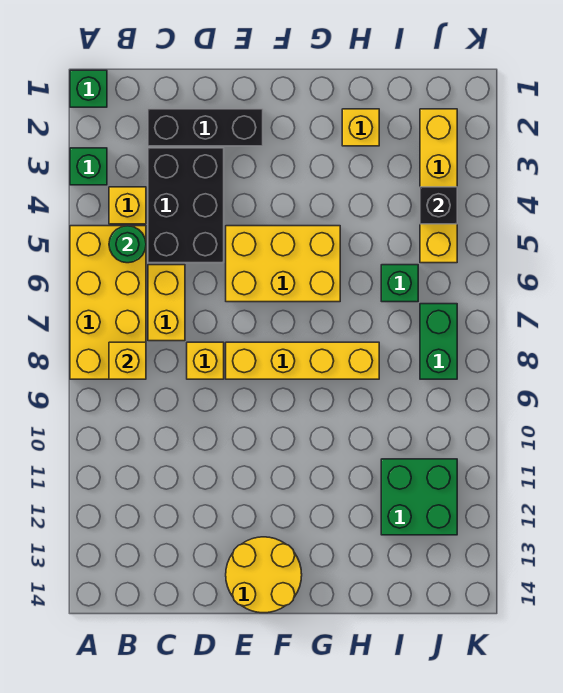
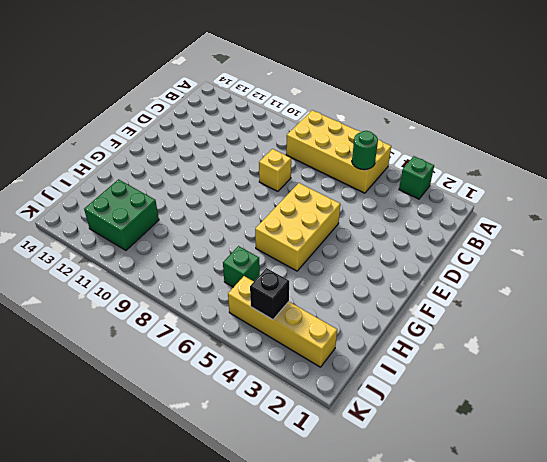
none -> green brick A1 level 1
none -> yellow brick B4 level 1
none -> black brick C2:E2 level 1

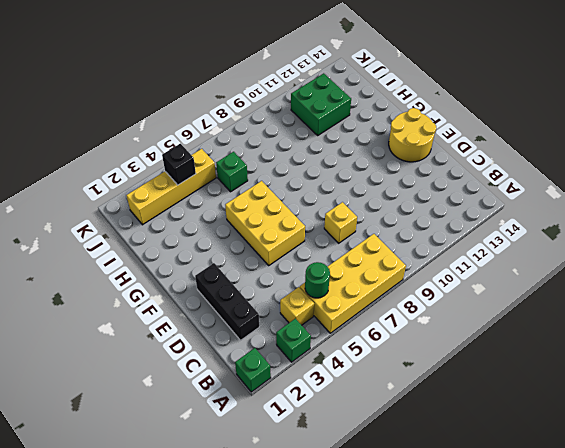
none -> black brick C3:D5 level 1
none -> yellow brick C6:C7 level 1
none -> yellow brick E8:H8 level 1

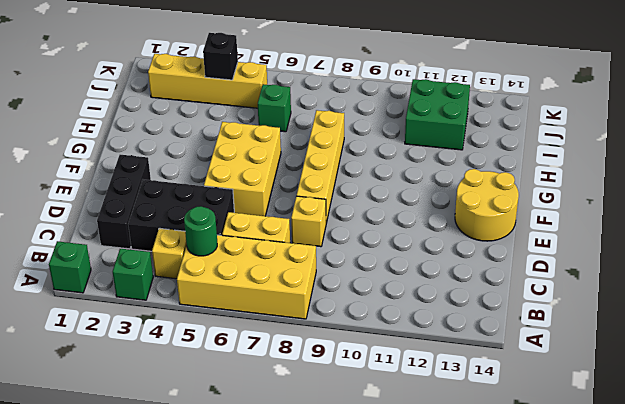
none -> yellow brick H2 level 1
none -> green brick J7:J8 level 1
none -> yellow brick B8 level 2

